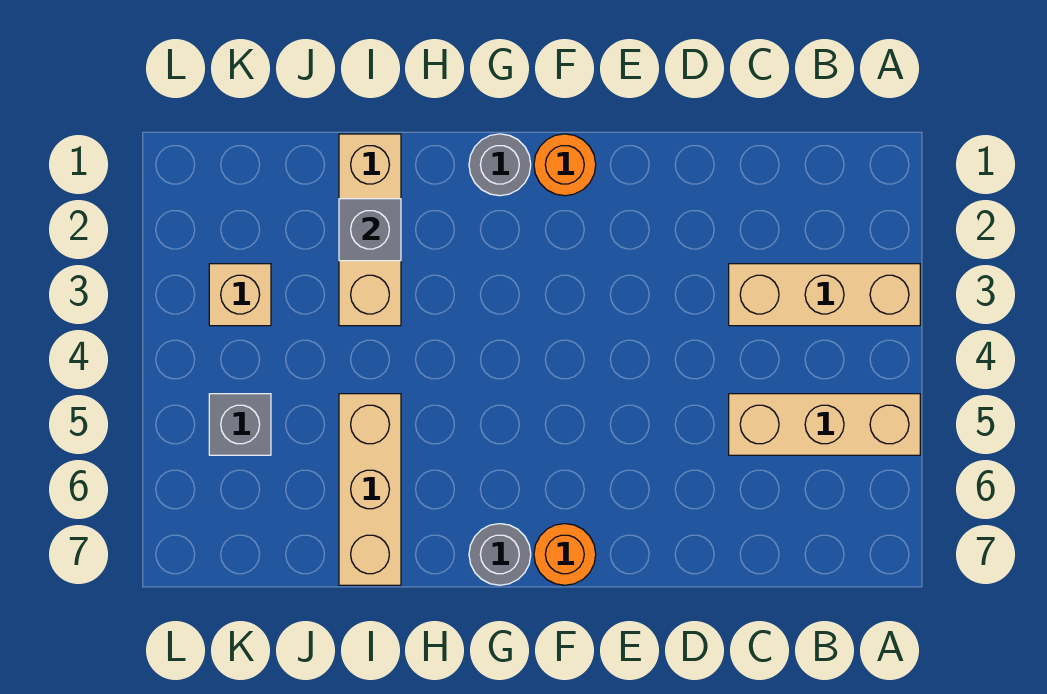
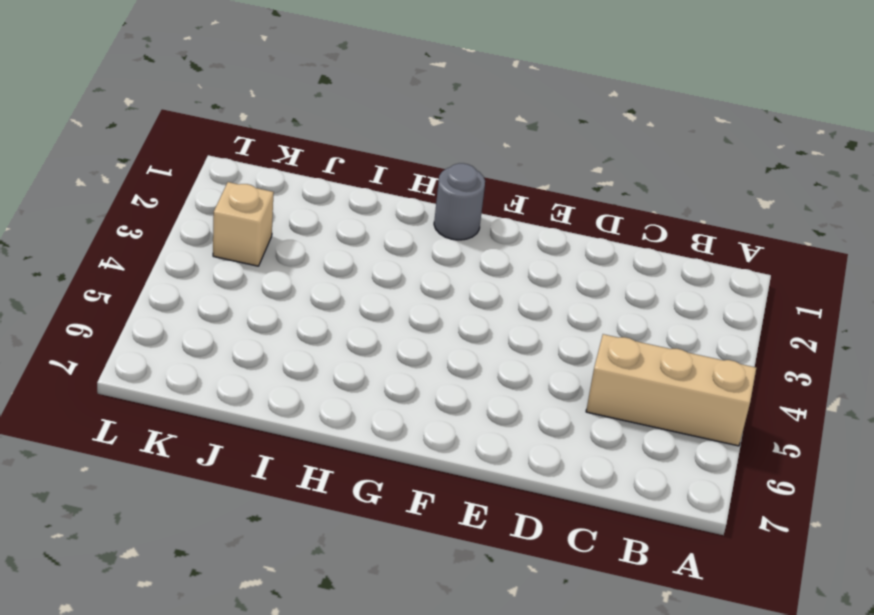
none -> tan brick A3:C3 level 1
none -> orange round brick F1 level 1

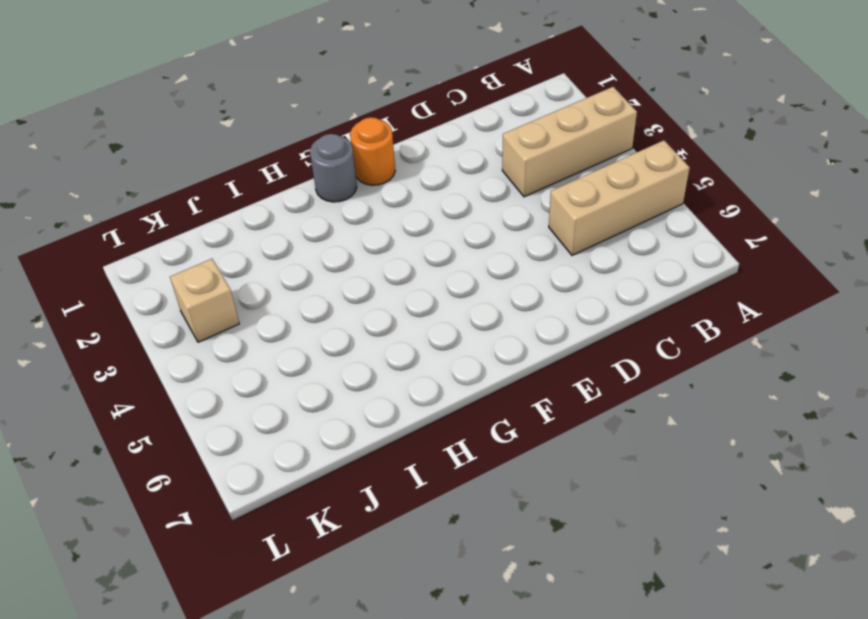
none -> orange round brick F7 level 1
none -> grey round brick G7 level 1

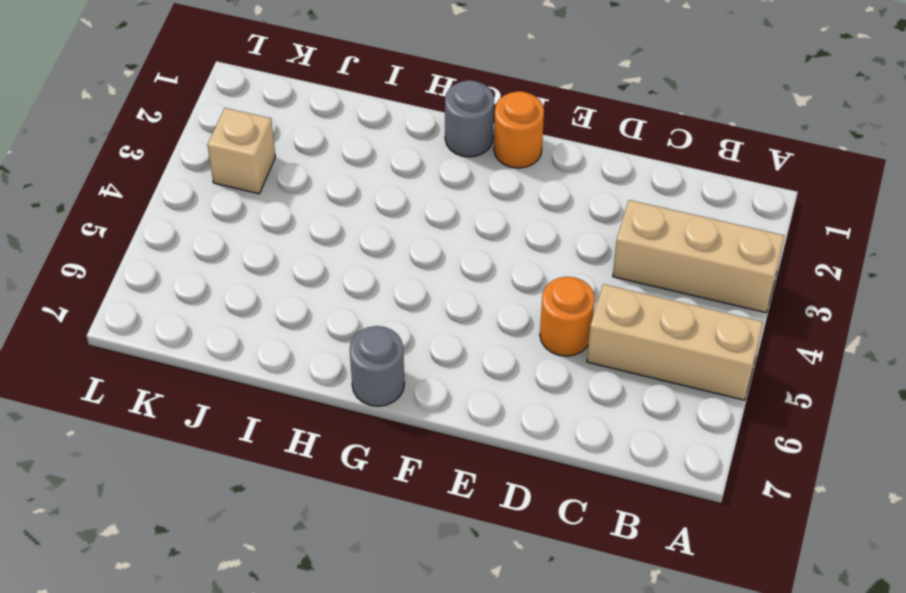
orange round brick D5 level 1 -> orange round brick F7 level 1
none -> tan brick I1:I3 level 1
none -> tan brick I5:I7 level 1

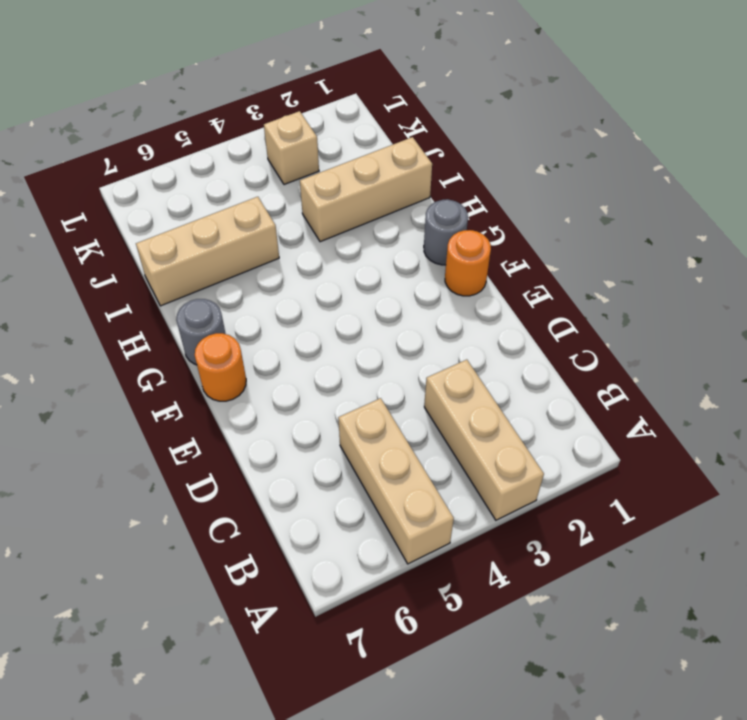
none -> grey brick K5 level 1
none -> grey brick I2 level 2

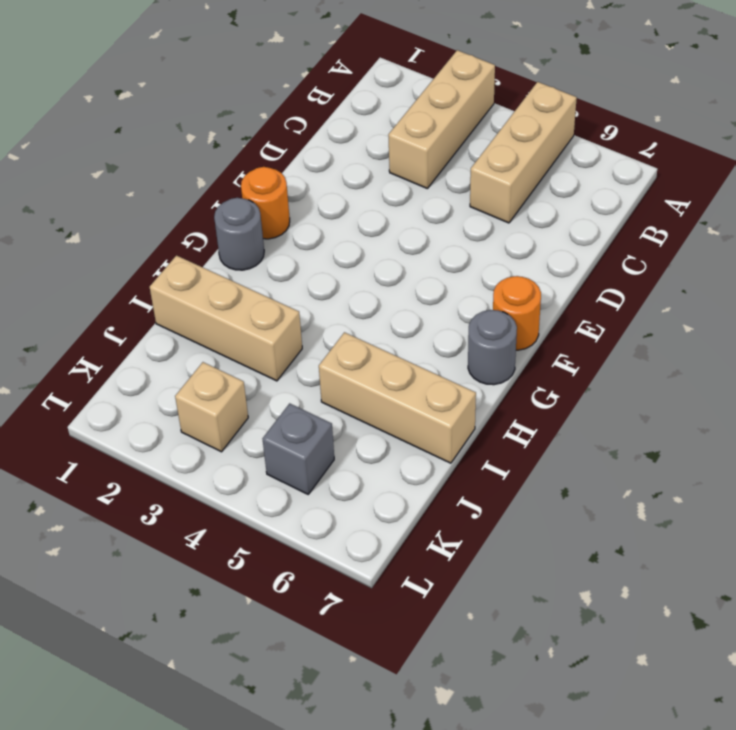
none -> grey brick I2 level 2

